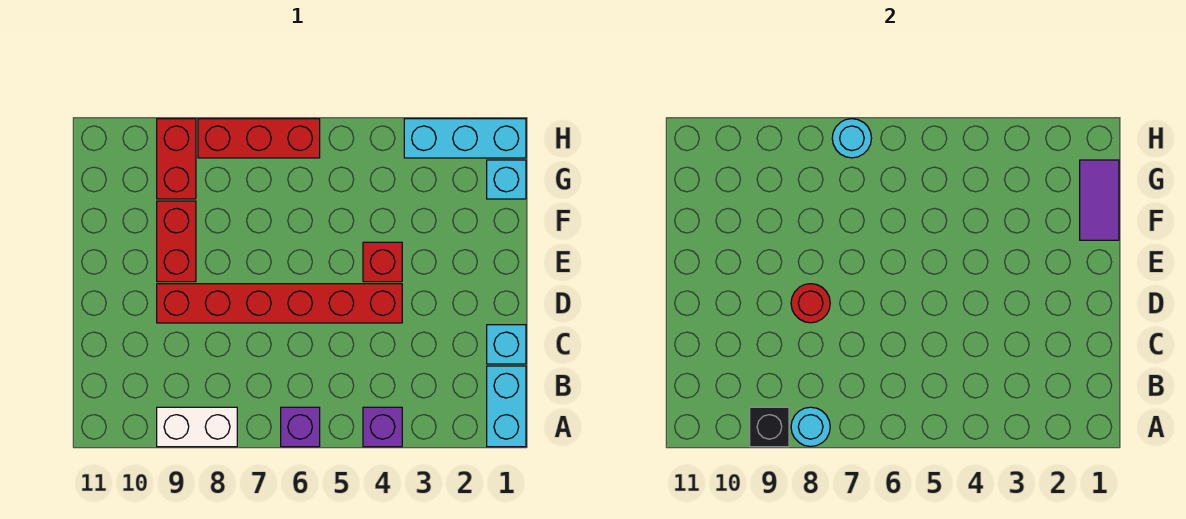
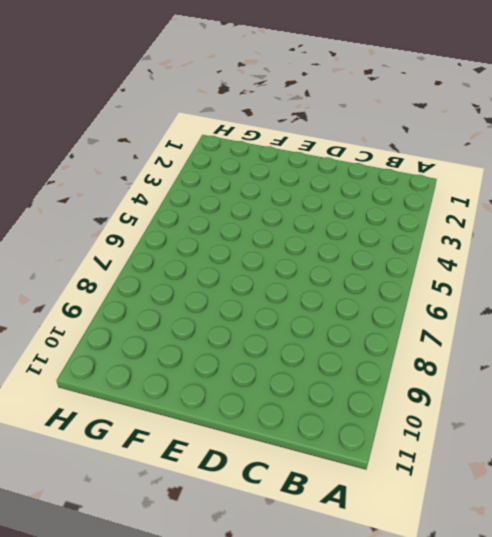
none -> cyan brick A1:B1 level 1
none -> purple brick A4 level 1
none -> purple brick A6 level 1

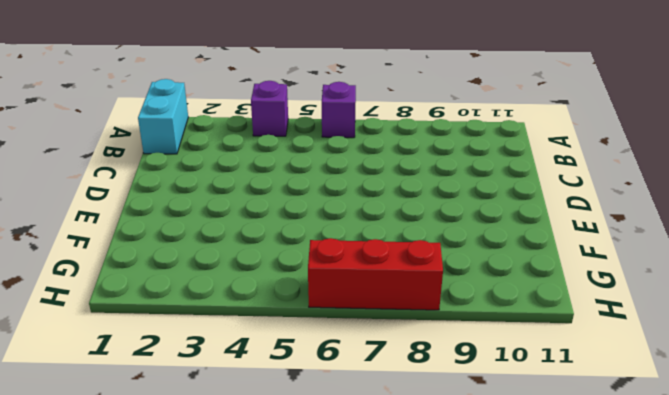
none -> white brick A8:A9 level 1
none -> cyan brick C1 level 1
none -> red brick D4:D9 level 1

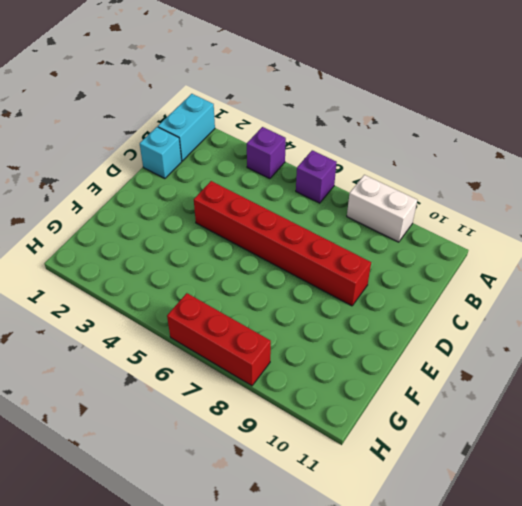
none -> red brick E4 level 1
none -> red brick E9:F9 level 1
none -> cyan brick G1 level 1

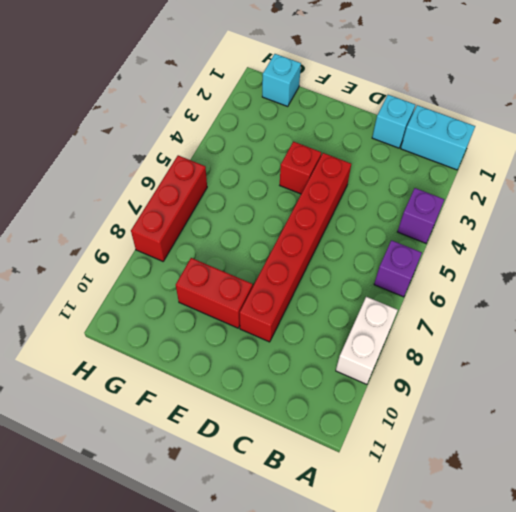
none -> red brick G9:H9 level 1
none -> cyan brick H1:H3 level 1
none -> cyan round brick A8 level 2

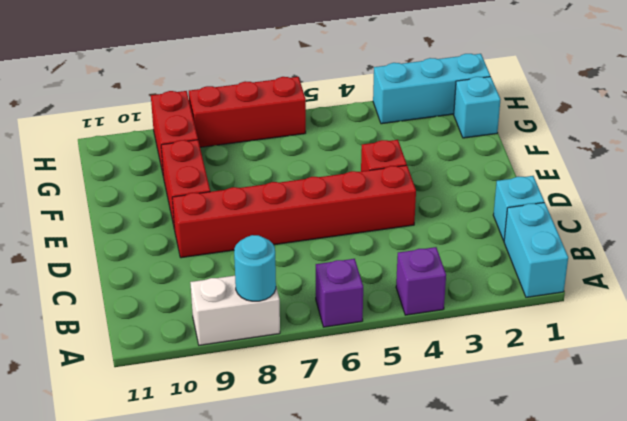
none -> black brick A9 level 2
none -> red round brick D8 level 2
none -> purple tile F1:G1 level 2

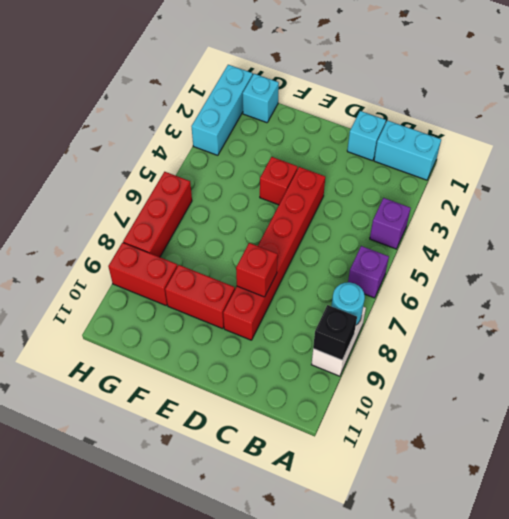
red brick D8 level 2 -> red round brick D8 level 2
none -> purple tile F1:G1 level 2
none -> cyan round brick H7 level 2

